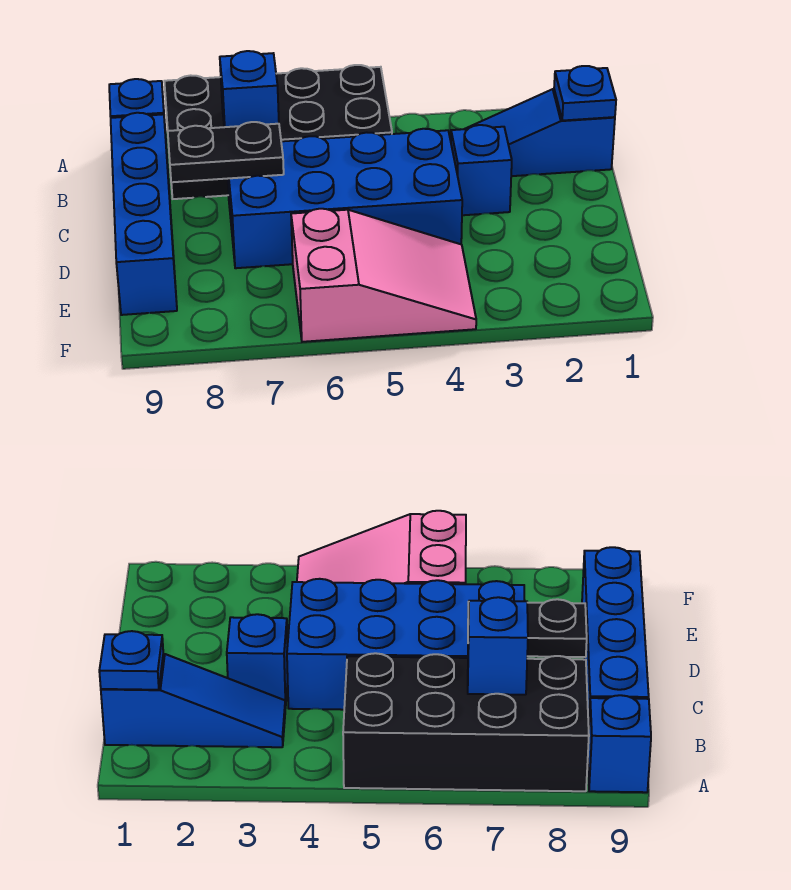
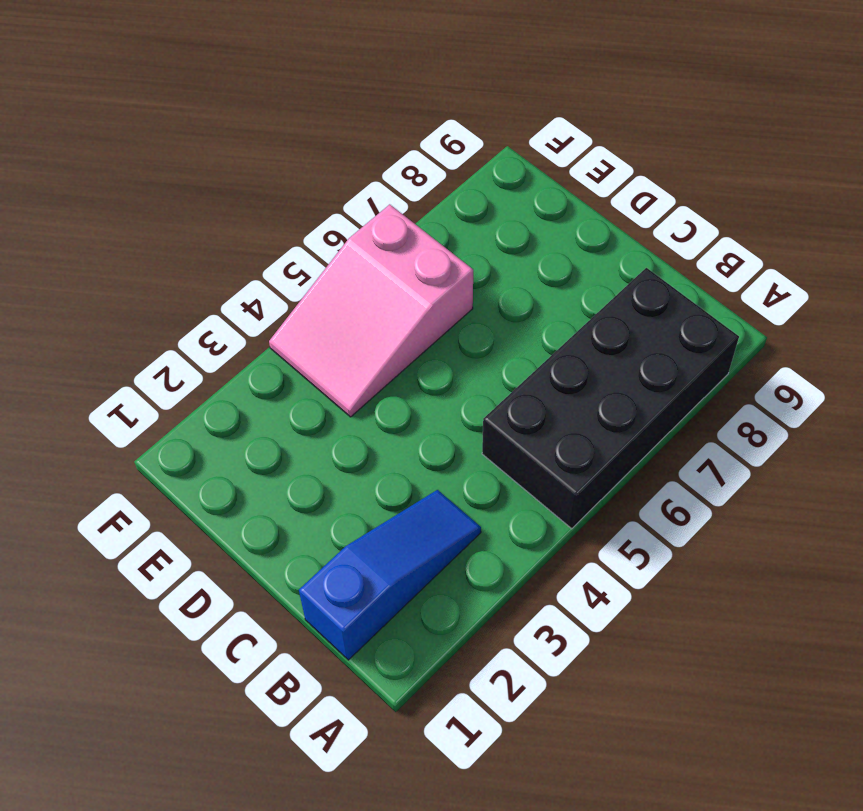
none -> blue brick A9 level 1
none -> blue brick B9:E9 level 1

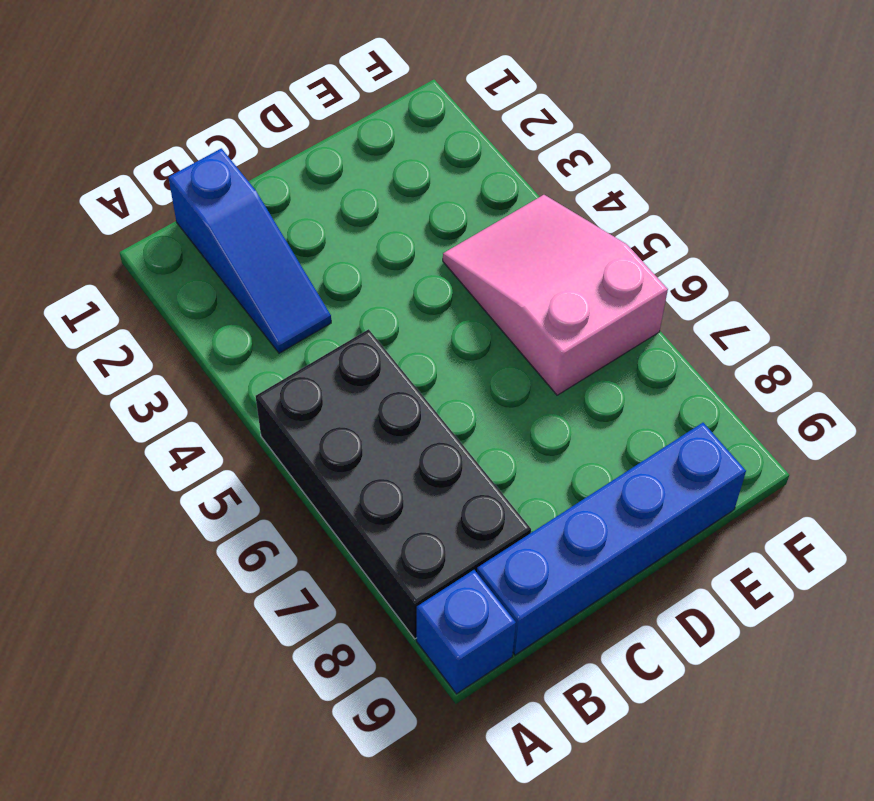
none -> blue brick C3 level 1
none -> blue brick C4:D7 level 1

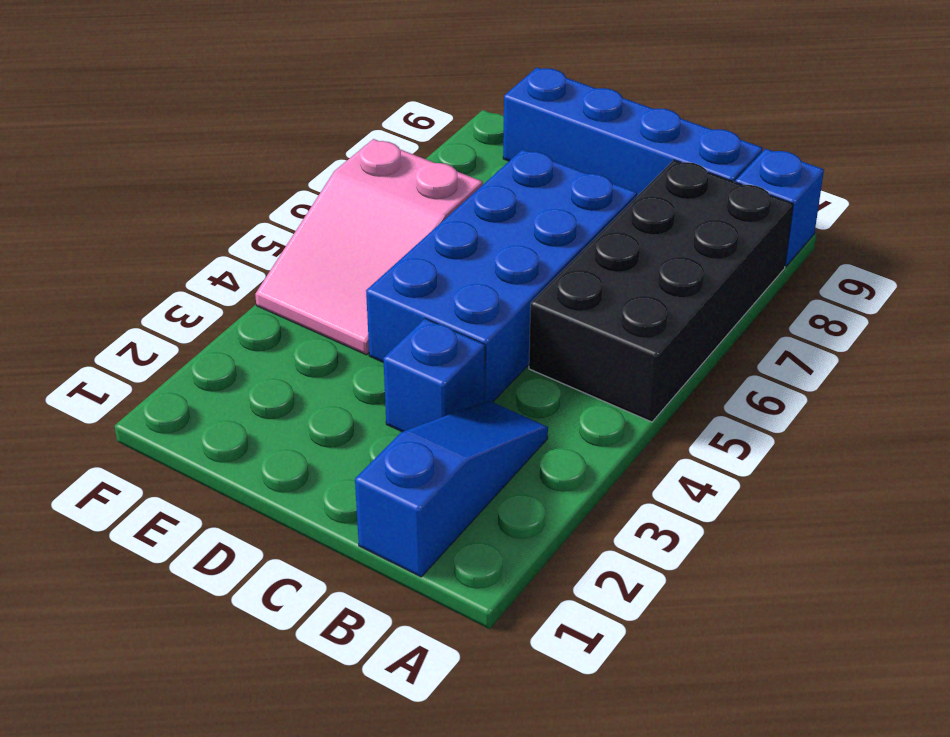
none -> blue plate B1 level 2
none -> blue brick B7 level 2

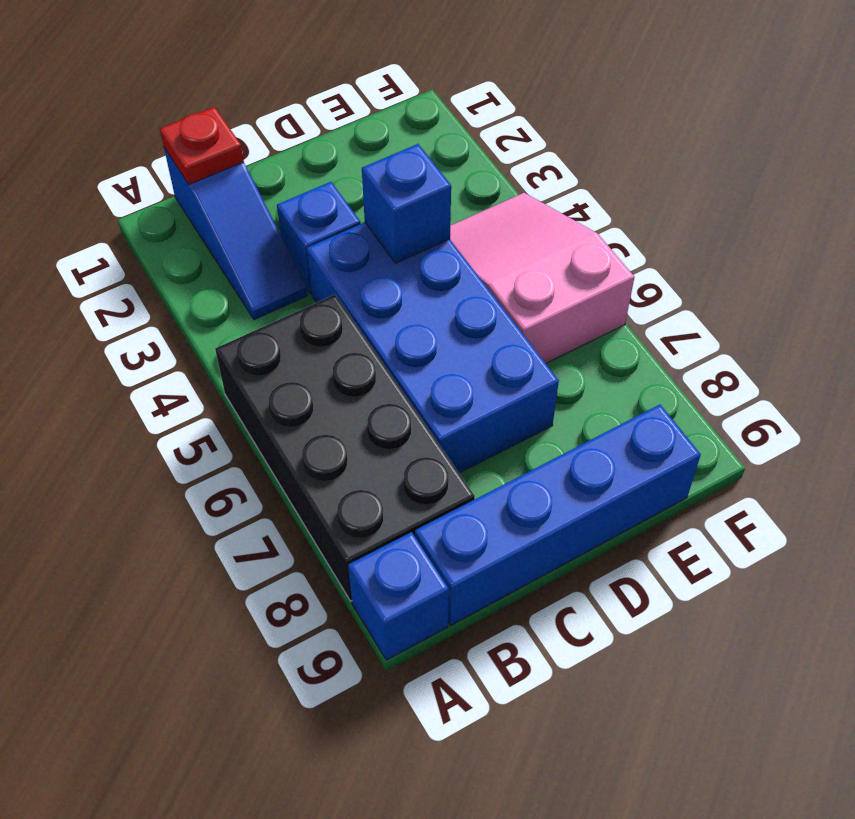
red plate B1 level 2 -> blue plate B1 level 2
blue brick D4 level 2 -> blue brick B7 level 2
none -> black plate C7:C8 level 2

